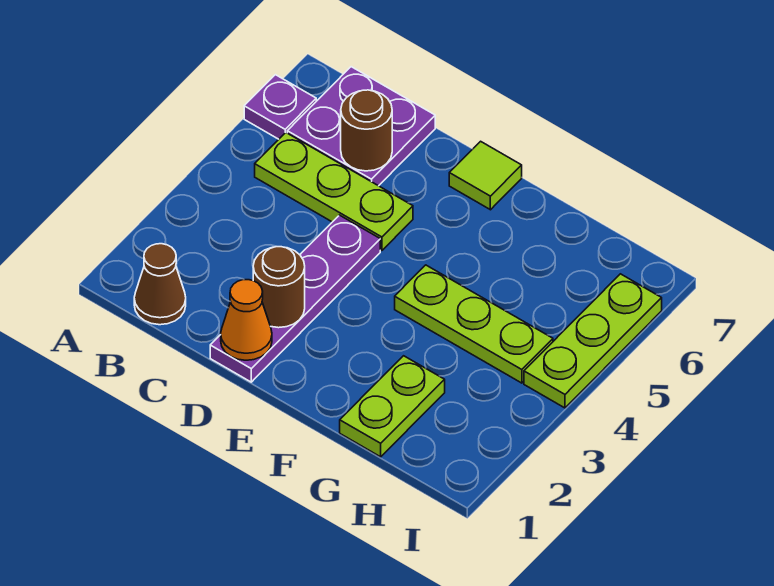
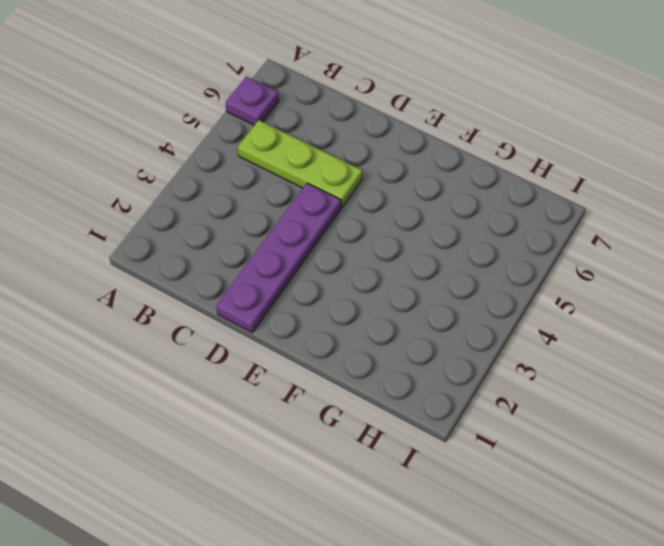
none -> brown cone B1 level 1
none -> purple plate B6:C7 level 1
none -> lime tile E7 level 1

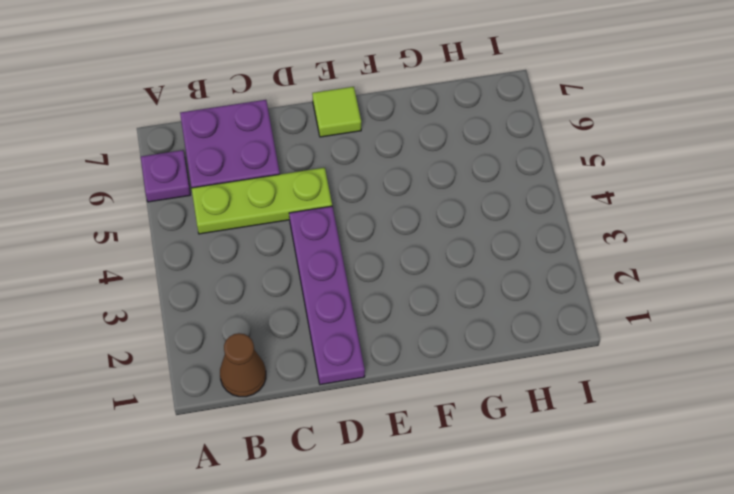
none -> lime plate F4:H4 level 1
none -> lime plate G1:G2 level 1
none -> lime plate I4:I6 level 1

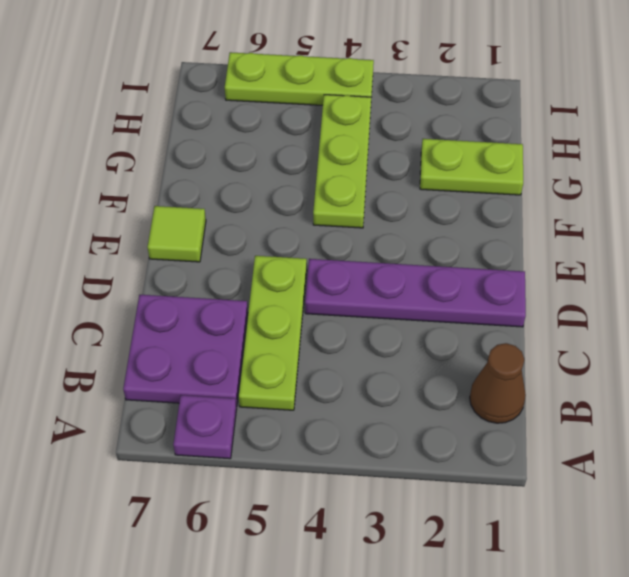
none -> brown round brick C6 level 2
none -> orange cone D1 level 2
none -> brown round brick D2 level 2

